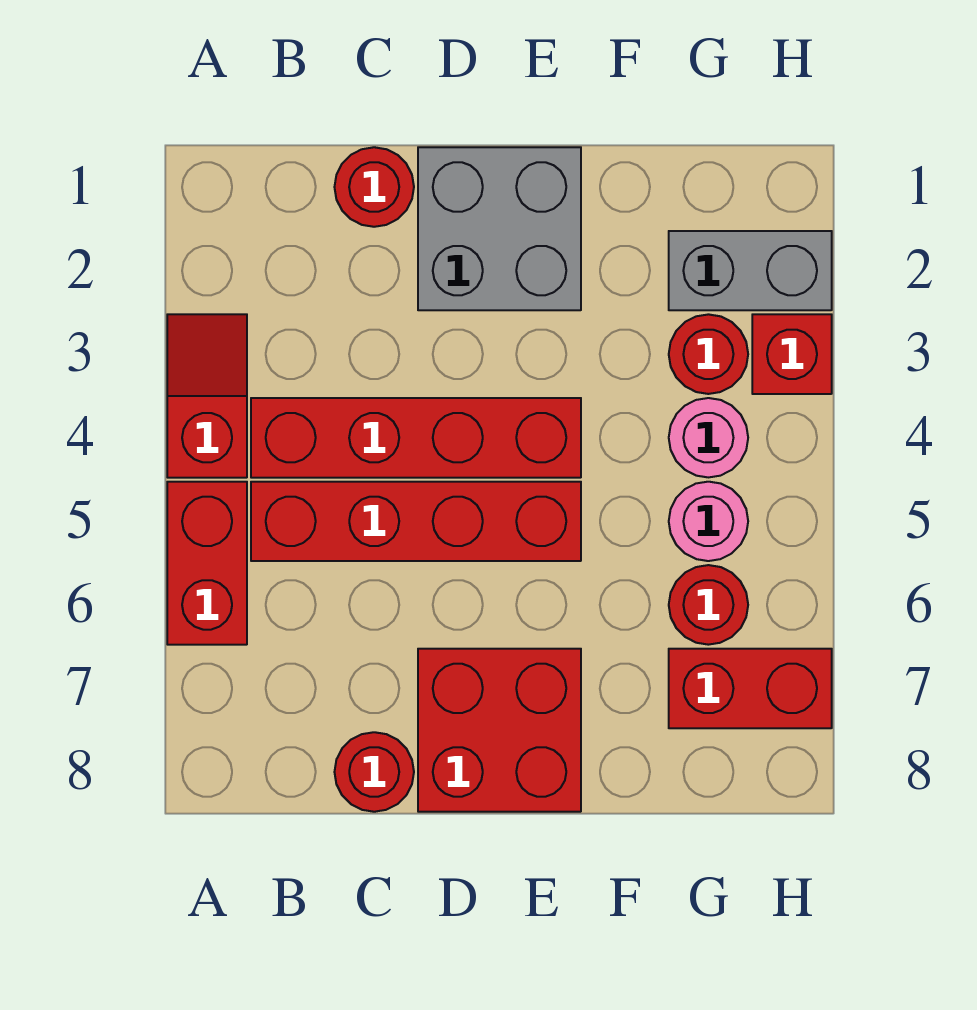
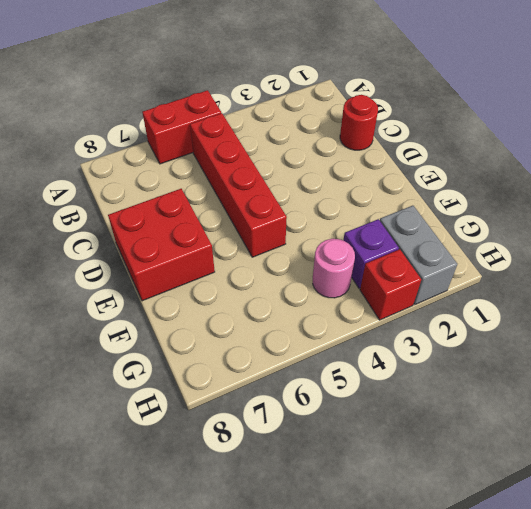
purple brick G3 level 1 -> red round brick G3 level 1
none -> red slope A3:A4 level 1 top 4
none -> red brick B4:E4 level 1
none -> red round brick C8 level 1

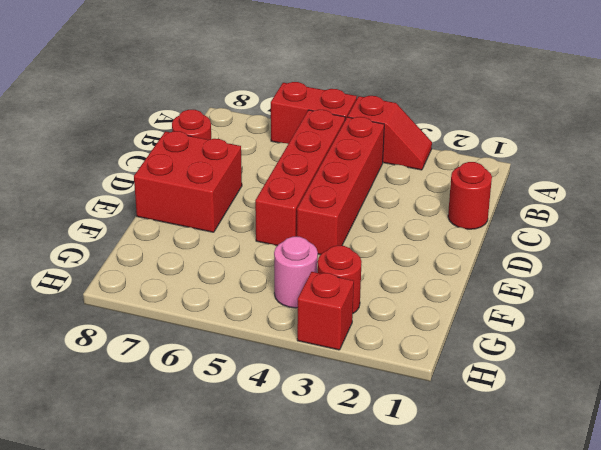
none -> grey brick D1:E2 level 1
none -> grey brick G2:H2 level 1
none -> pink round brick G5 level 1

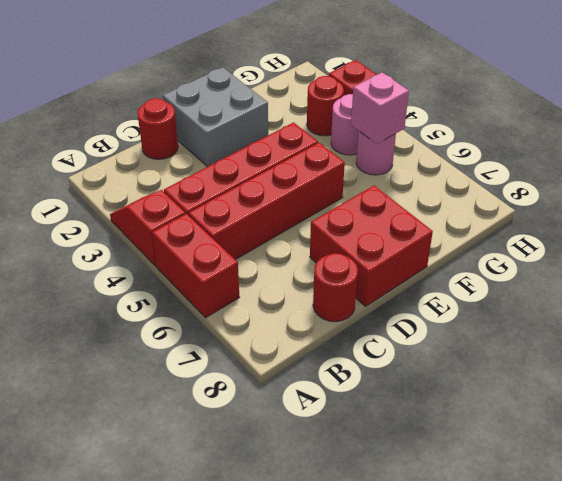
pink brick G5 level 2 -> none
none -> grey brick G2:H2 level 1
none -> red round brick G6 level 1
none -> red brick G7:H7 level 1

